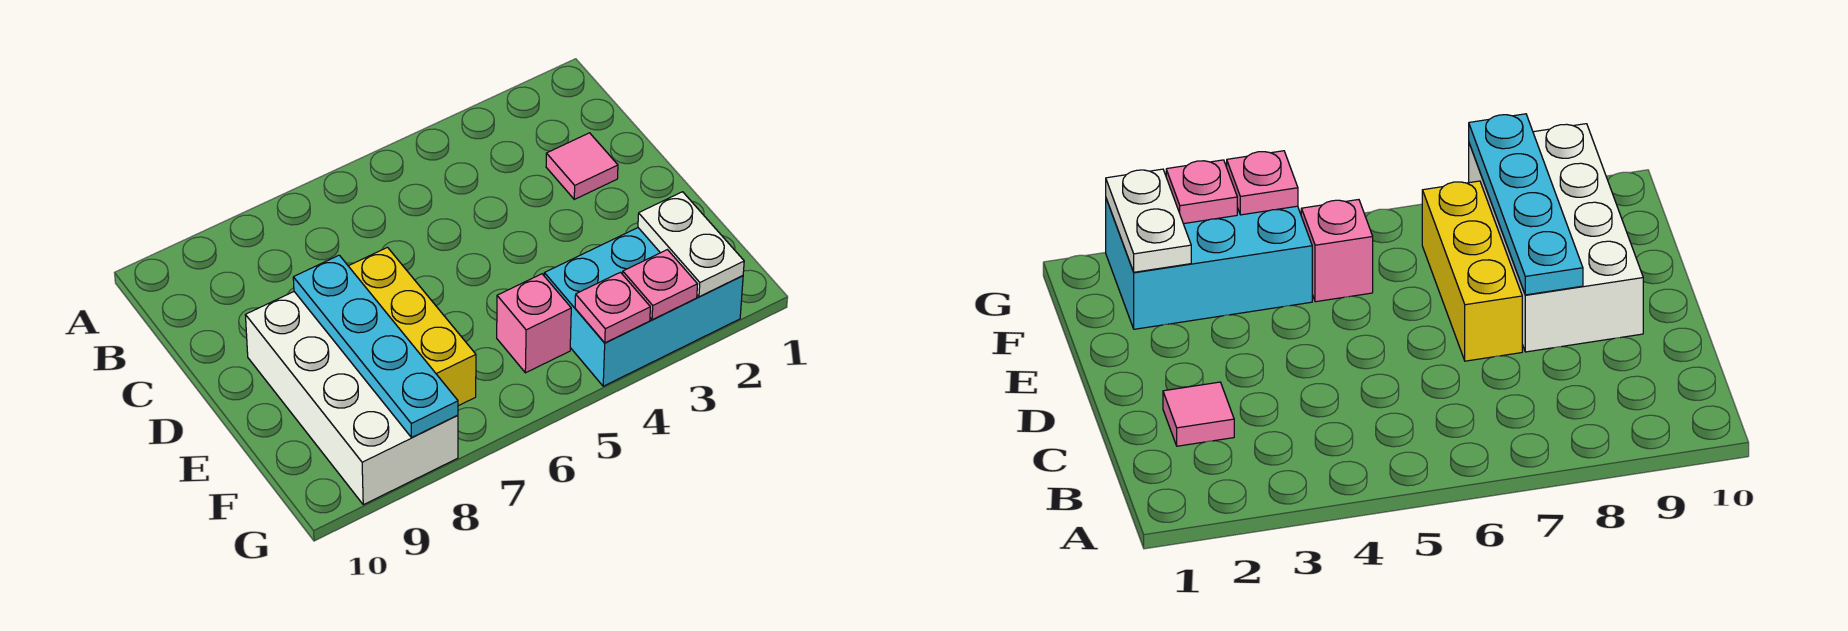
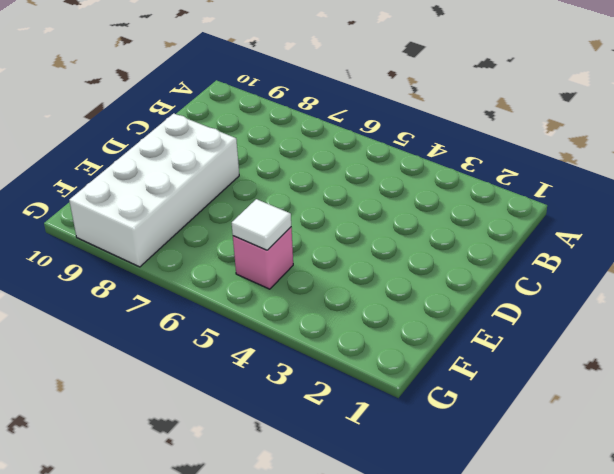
white tile F5 level 2 -> none
none -> pink tile C2 level 1
none -> yellow brick D7:F7 level 1

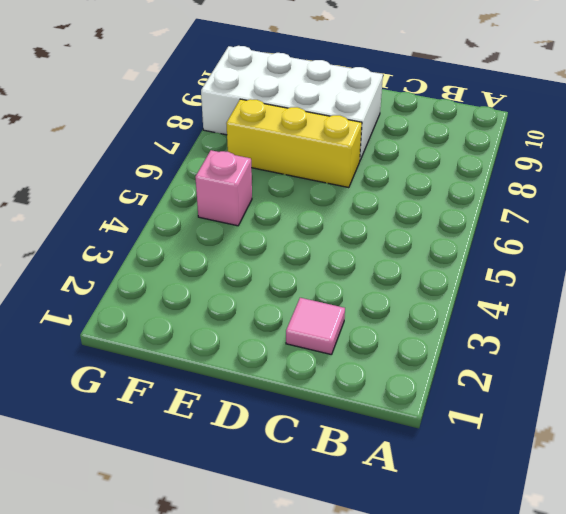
none -> cyan brick F2:G4 level 1
none -> cyan plate D8:G8 level 2

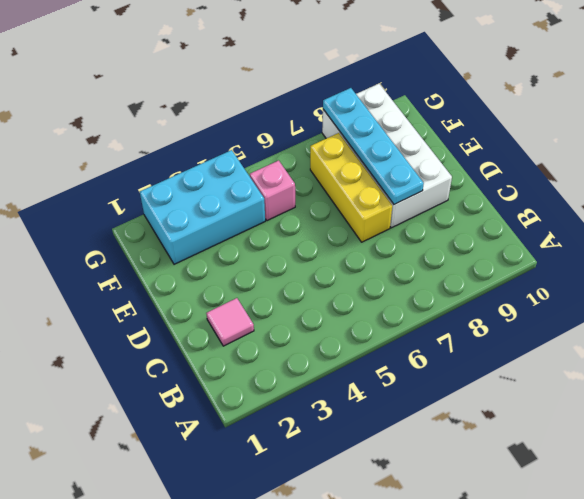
none -> white plate F2:G2 level 2
none -> pink plate G3 level 2

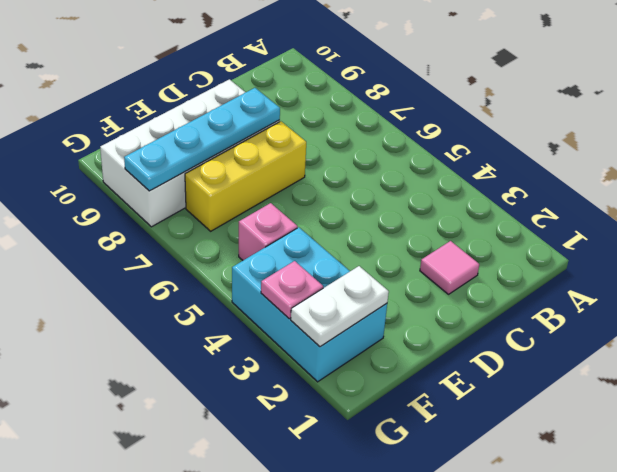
none -> pink plate G4 level 2

